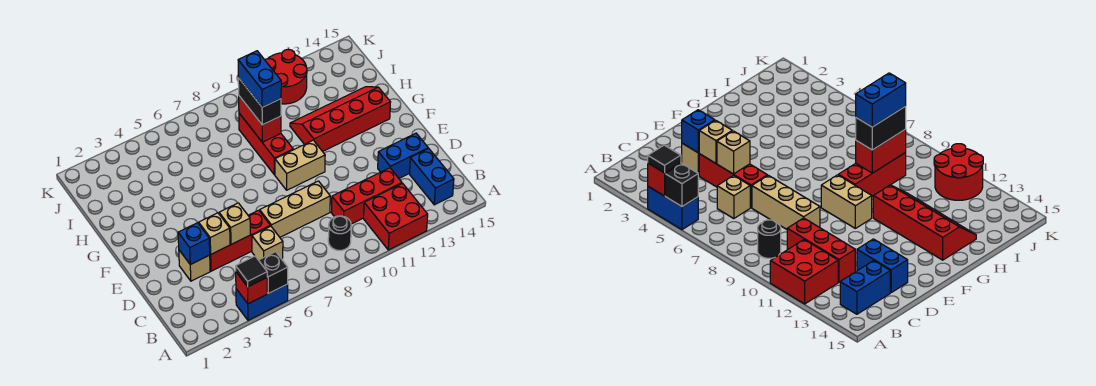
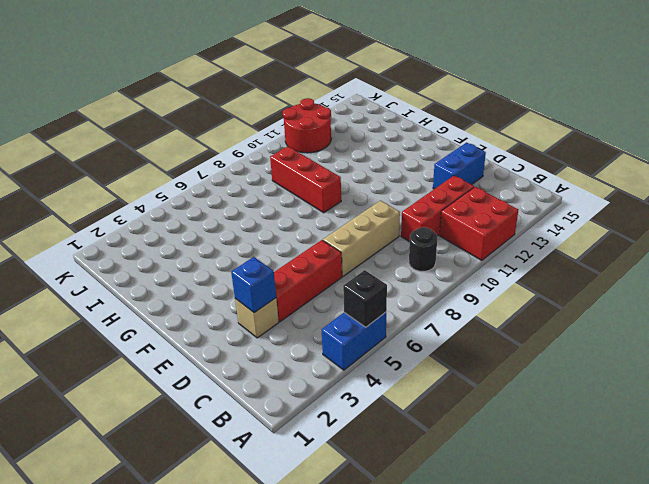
none -> blue brick B14:C14 level 1
none -> tan brick C6 level 1
none -> tan brick F9:F10 level 1

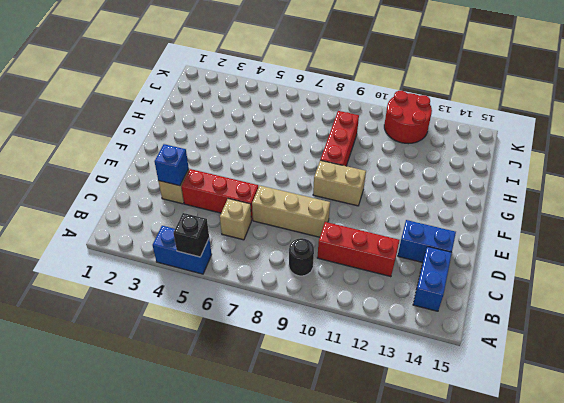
none -> red brick A11:B12 level 1
none -> red slope G11:H14 level 1 top G
none -> red brick A4 level 2

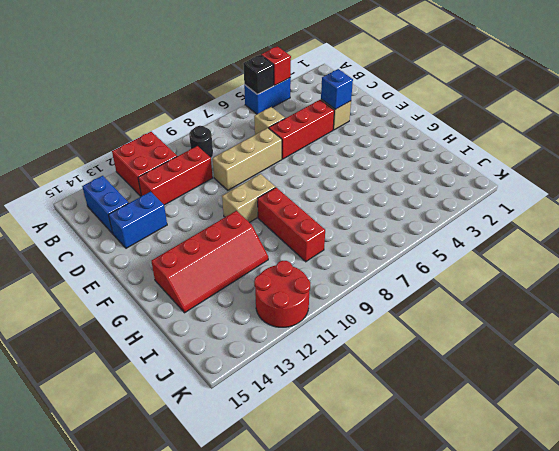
none -> tan brick D4 level 2
none -> tan brick D5 level 2
none -> red brick H9:I9 level 2

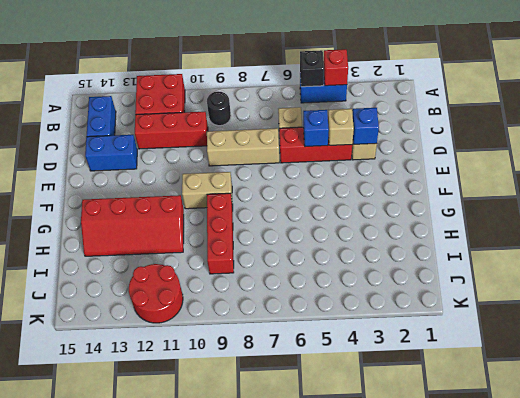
blue brick D5 level 2 -> tan brick D5 level 2
none -> red brick H9:I9 level 2
none -> black tile A4 level 3
none -> black brick H9:I9 level 3

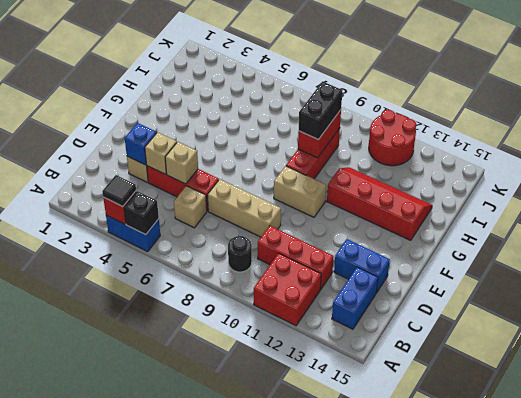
none -> blue brick H9:I9 level 4

